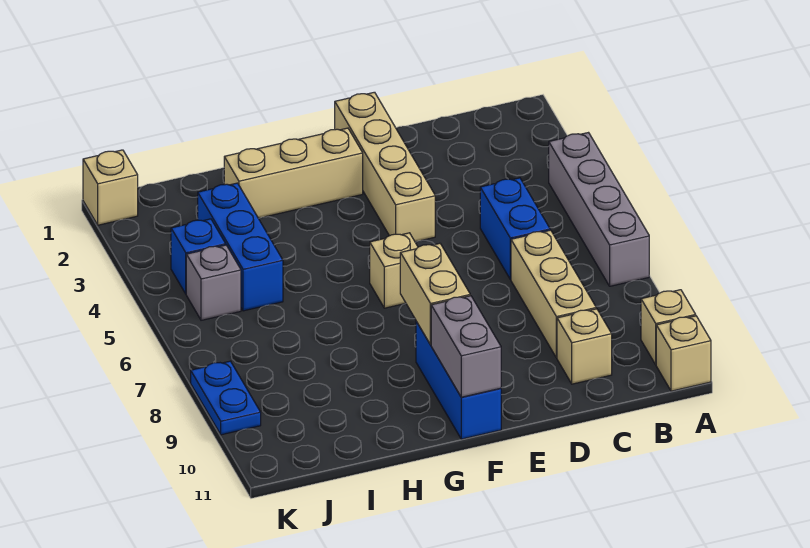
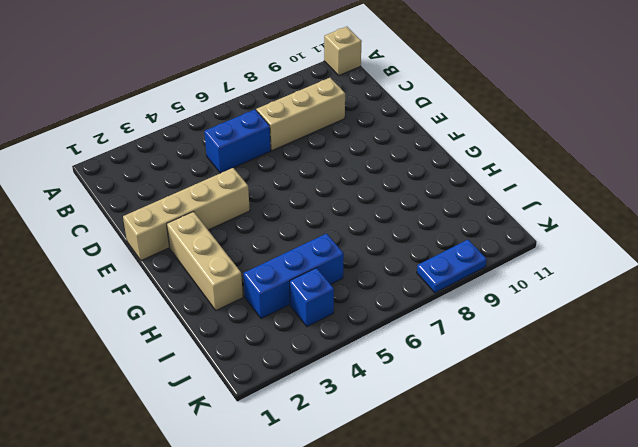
none -> grey brick A4:A7 level 1
none -> tan brick A10 level 1
none -> tan brick C10 level 1

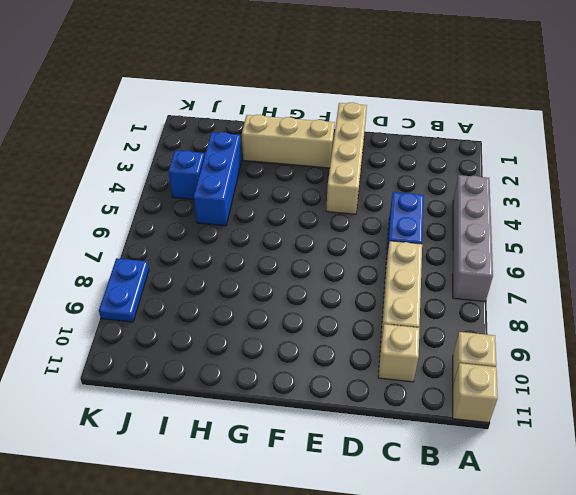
none -> tan brick F6 level 1
none -> blue brick F9:F11 level 1
none -> grey brick J5 level 1

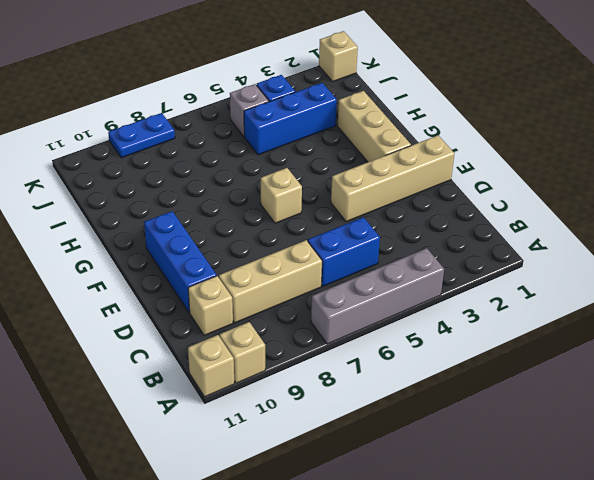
blue brick D10:F10 level 1 -> blue brick F9:F11 level 1
none -> tan brick F8:F9 level 2
none -> grey brick F10:F11 level 2

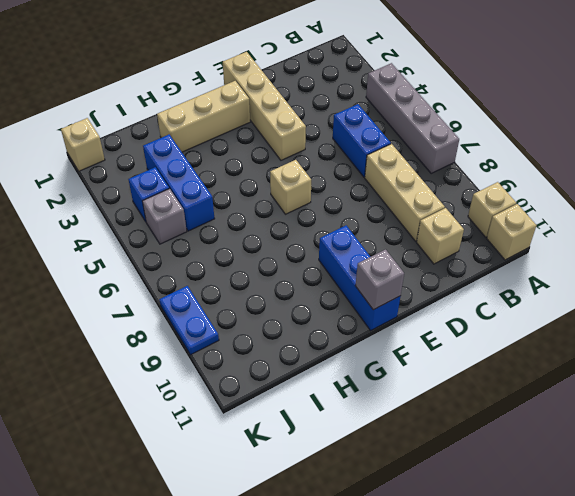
grey brick F11 level 2 -> grey brick F10:F11 level 2
none -> tan brick F8:F9 level 2

